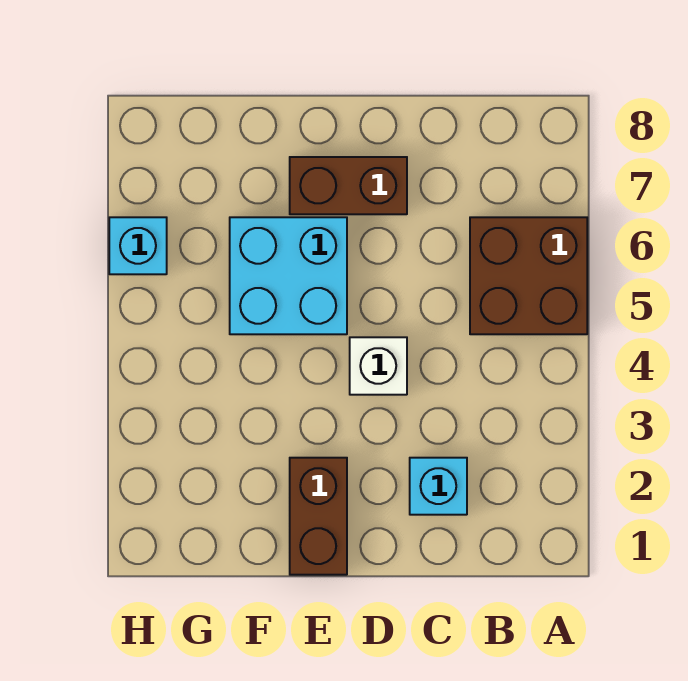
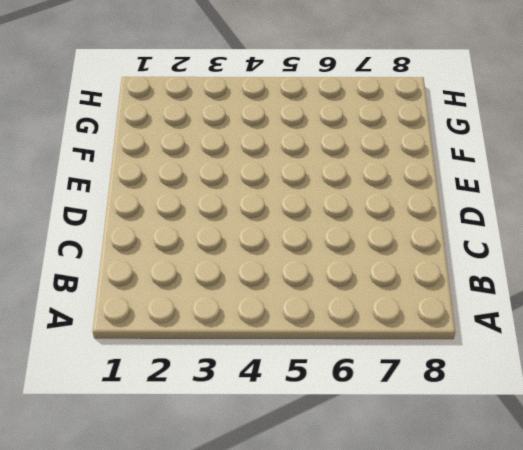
none -> brown brick A5:B6 level 1
none -> cyan brick C2 level 1

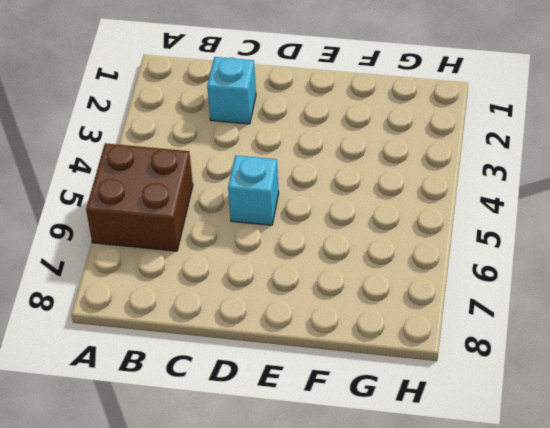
cyan brick D5 level 1 -> cyan brick H6 level 1
none -> white brick D4 level 1
none -> brown brick D7:E7 level 1

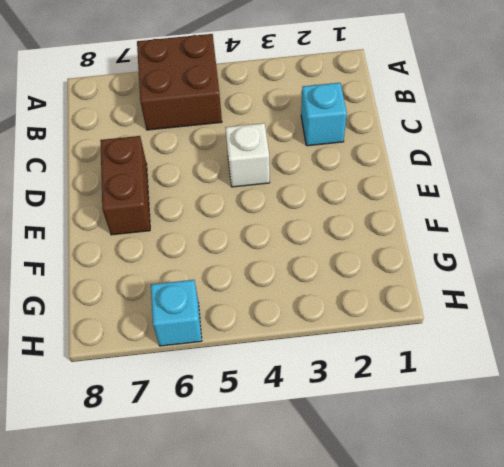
none -> brown brick E1:E2 level 1
none -> cyan brick E5:F6 level 1

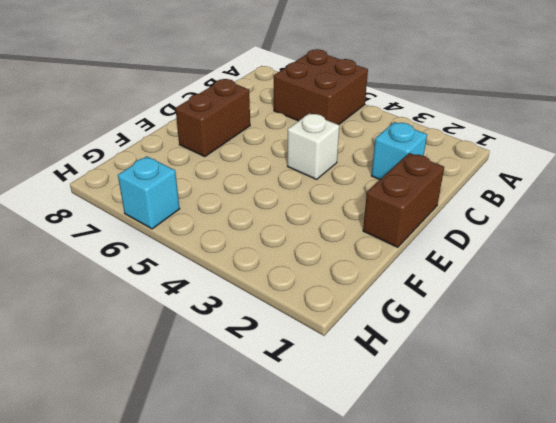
brown brick D1:E1 level 1 -> brown brick E1:E2 level 1
none -> cyan brick E5:F6 level 1

